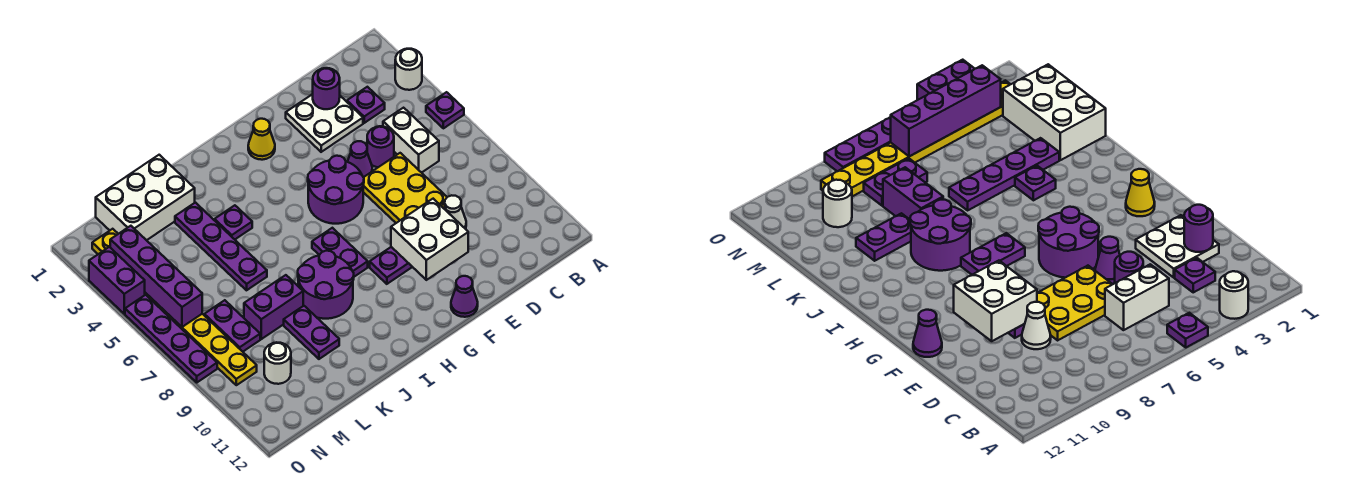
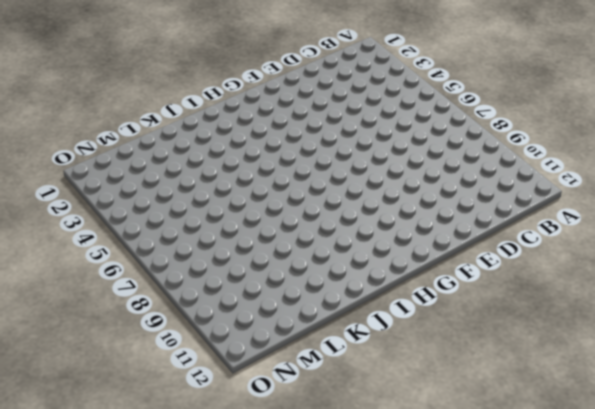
none -> white round brick A3 level 1
none -> purple plate A5 level 1
none -> purple plate C3 level 1

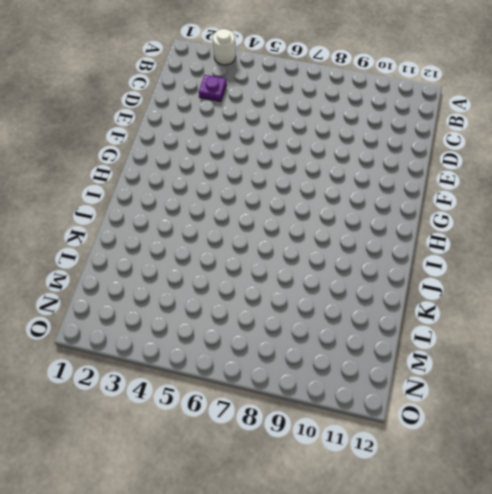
none -> purple plate A5 level 1
none -> white brick C5:C6 level 1
none -> white plate D2:E3 level 1

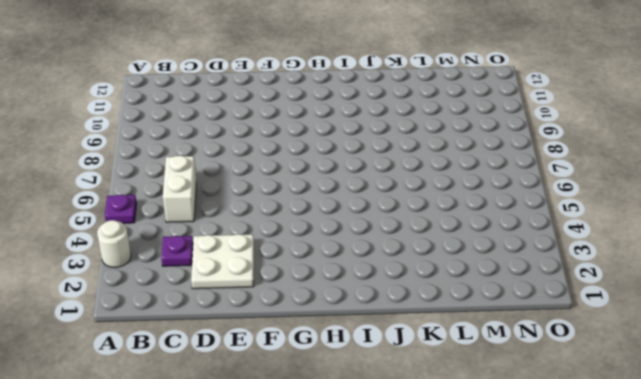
none -> purple round brick D5 level 1
none -> yellow plate D6:E8 level 1
none -> white cone D9 level 1

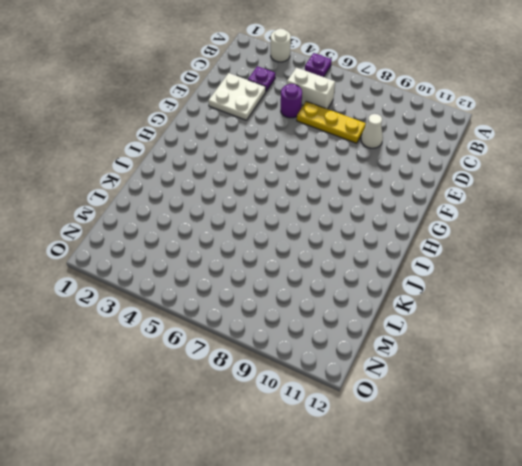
yellow plate D6:D8 level 1 -> yellow plate D6:E8 level 1
none -> purple cone E5 level 1
none -> purple plate E9:G9 level 1
none -> purple round brick F5:G6 level 1

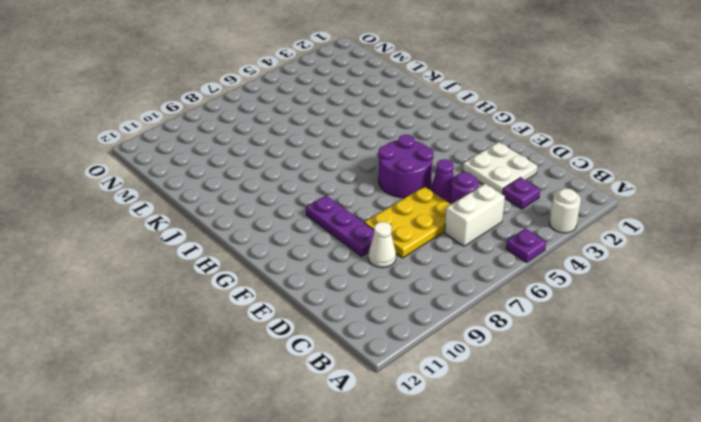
none -> purple cone F12 level 1
none -> yellow cone G2 level 1
none -> purple plate H7:H8 level 1

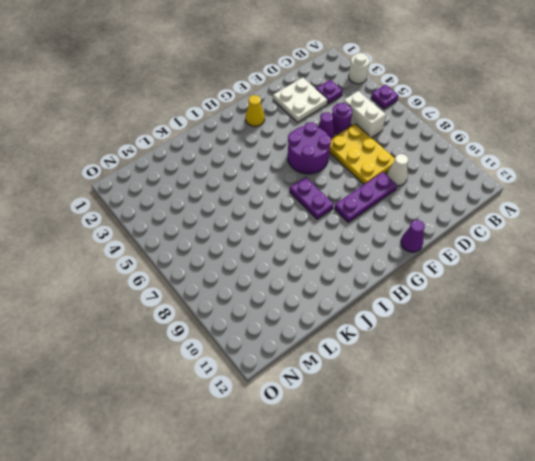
none -> purple round brick I8:J9 level 1
none -> purple plate J4 level 1
none -> white brick K1:M2 level 1

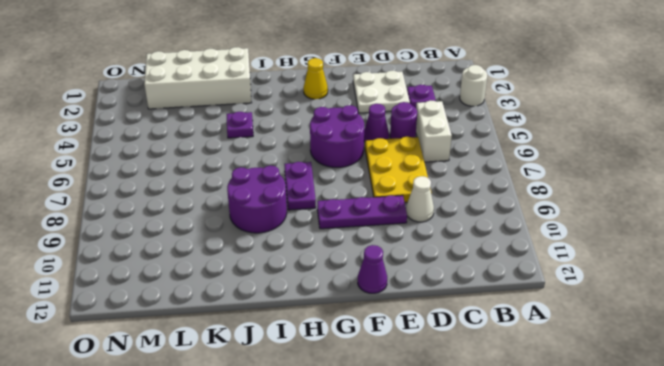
white brick J1:M2 level 1 -> white brick K1:M2 level 1
none -> purple plate A5 level 1
none -> purple plate K3:K6 level 1
none -> purple brick K8:L8 level 1

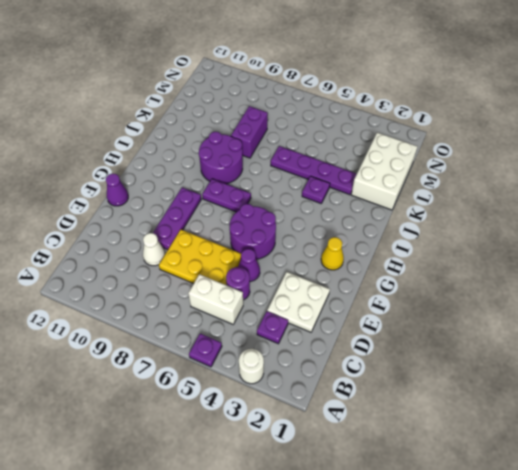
none -> purple plate K9:K10 level 1
none -> purple plate M7:M8 level 1
none -> white round brick M10 level 1

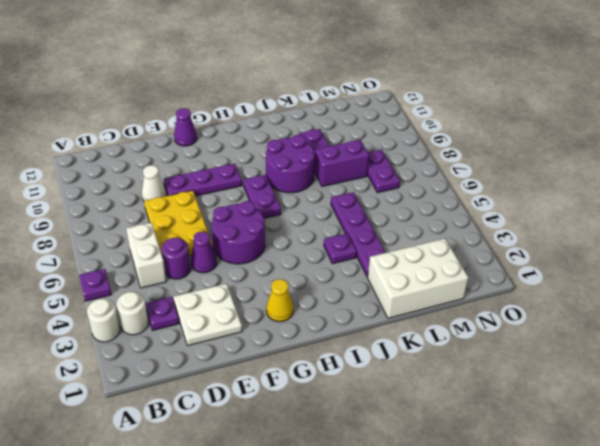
white round brick B3 level 1 -> white round brick M10 level 1
none -> yellow plate N2:N9 level 1
none -> purple brick O3:O4 level 1
none -> purple plate O5:O8 level 1

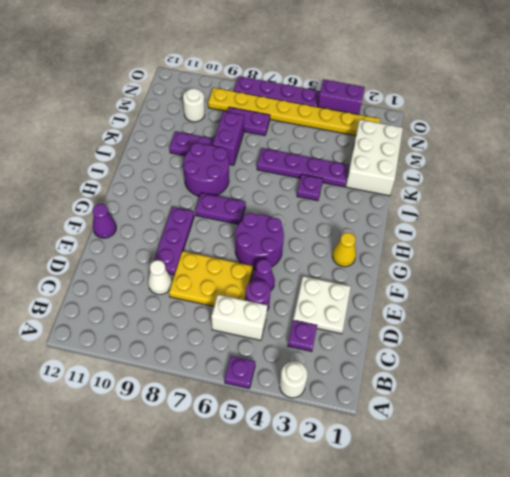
none -> purple round brick D2 level 2
none -> white brick E9:F10 level 2
none -> purple brick N3:N6 level 2

